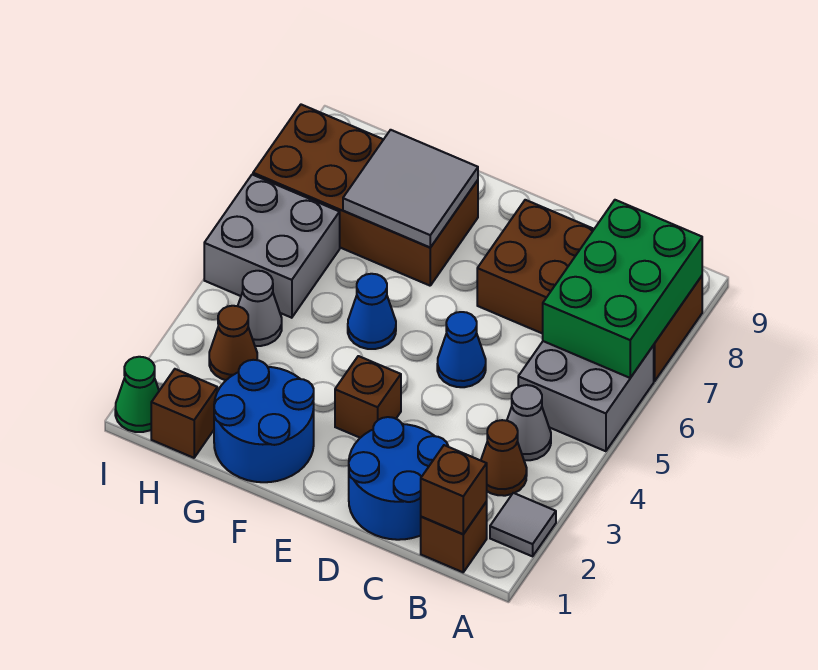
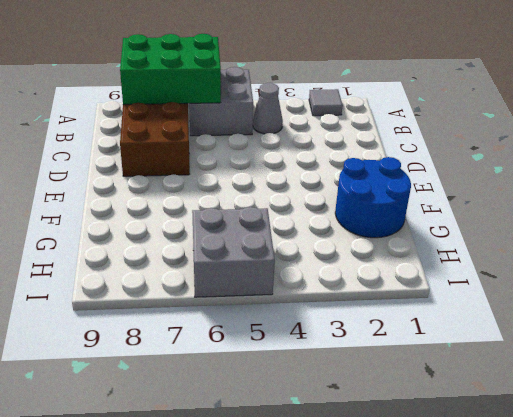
none -> brown brick B1 level 1
none -> brown cone B3 level 1
none -> blue round brick C1:D2 level 1

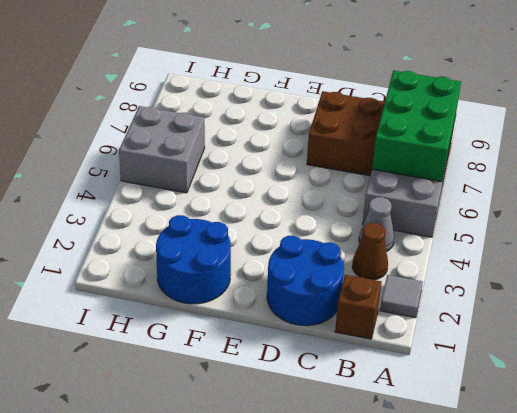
none -> blue cone D5 level 1
none -> brown brick E3 level 1
none -> blue cone F5 level 1

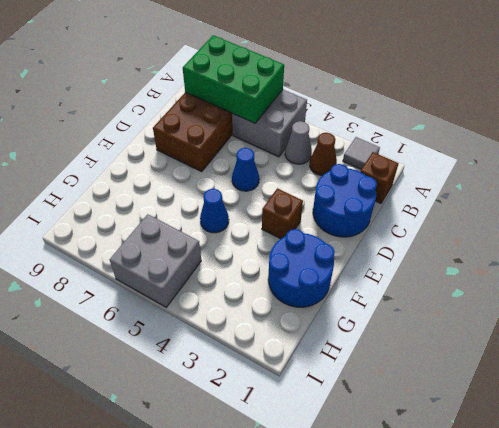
none -> brown brick F7:I8 level 1
none -> brown brick H1 level 1
none -> brown cone H3 level 1

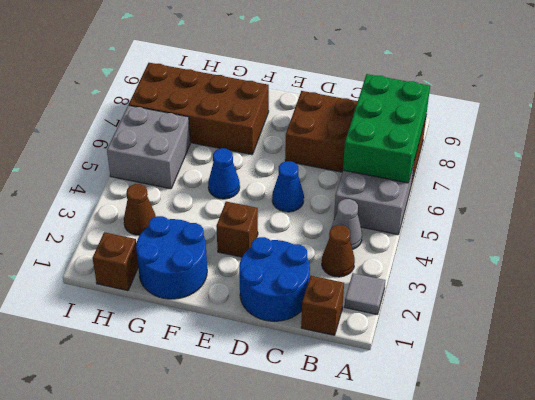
none -> grey cone H4 level 1
none -> green cone I1 level 1
none -> brown brick B1 level 2

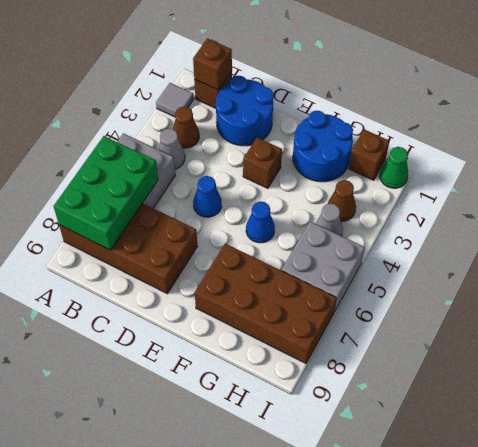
none -> grey tile F7:G8 level 2

